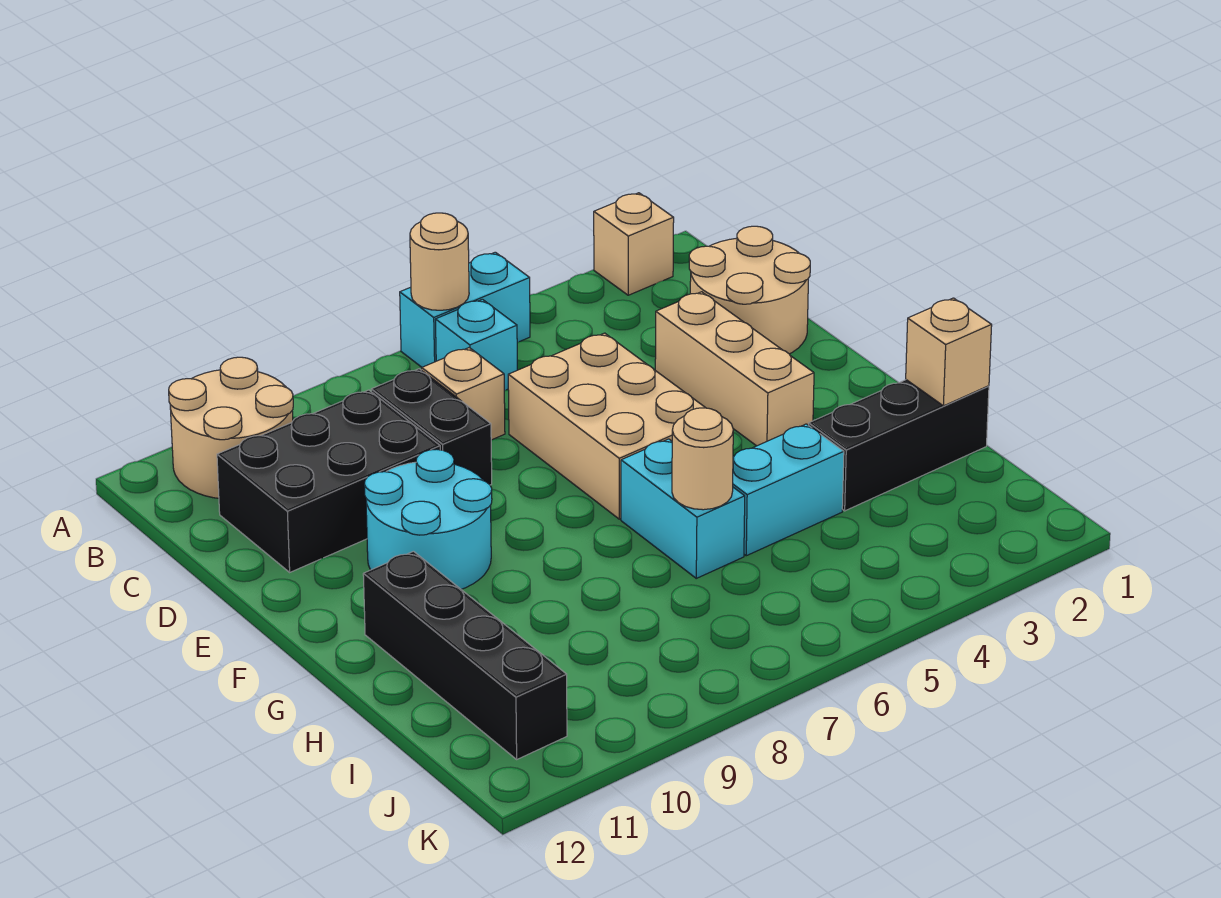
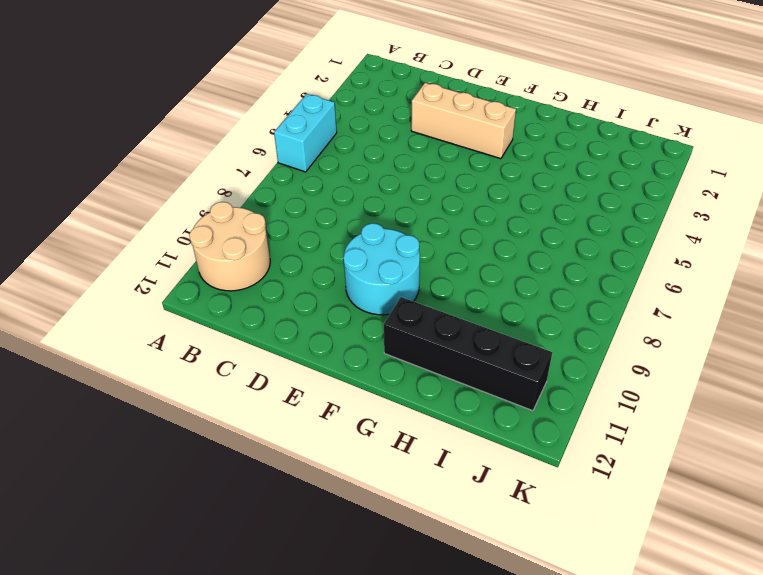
none -> tan brick A2 level 1
none -> cyan brick B6 level 1
none -> tan round brick C1:D2 level 1

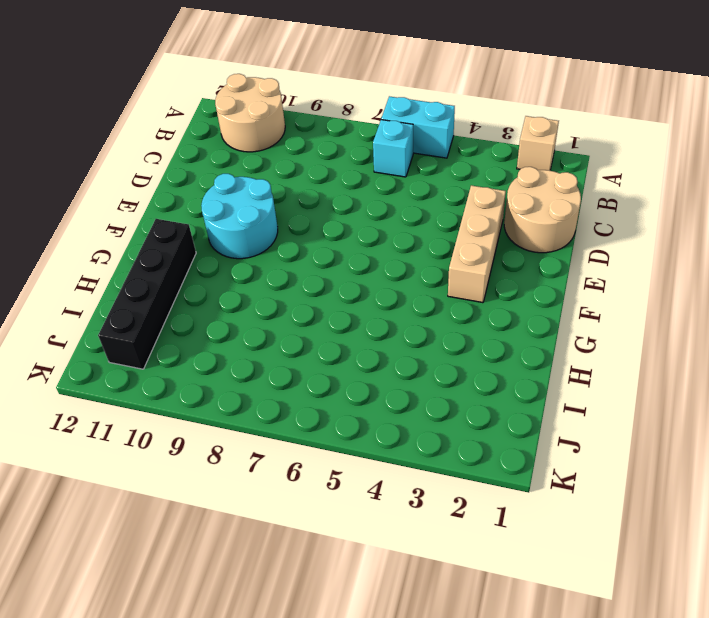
none -> tan brick C7 level 1
none -> black brick C8:D8 level 1
none -> black brick C9:D11 level 1

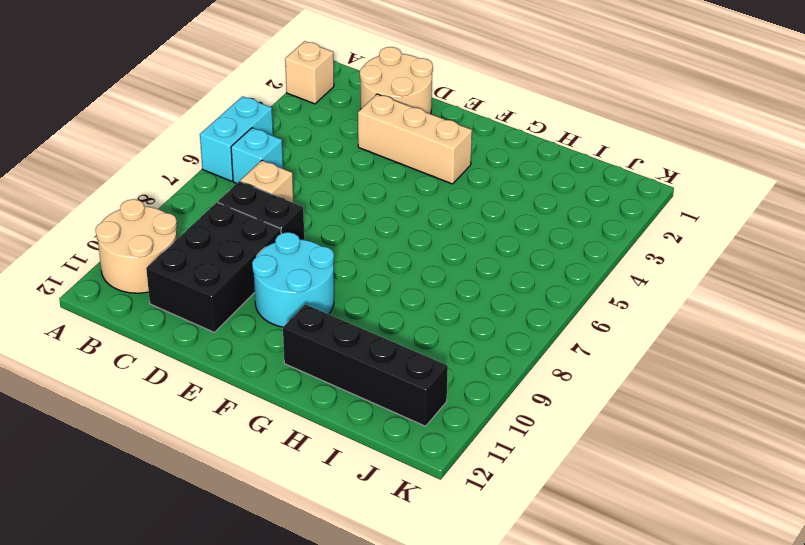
none -> tan brick D5:F6 level 1
none -> cyan brick G6:H6 level 1
none -> black brick H1:H3 level 1

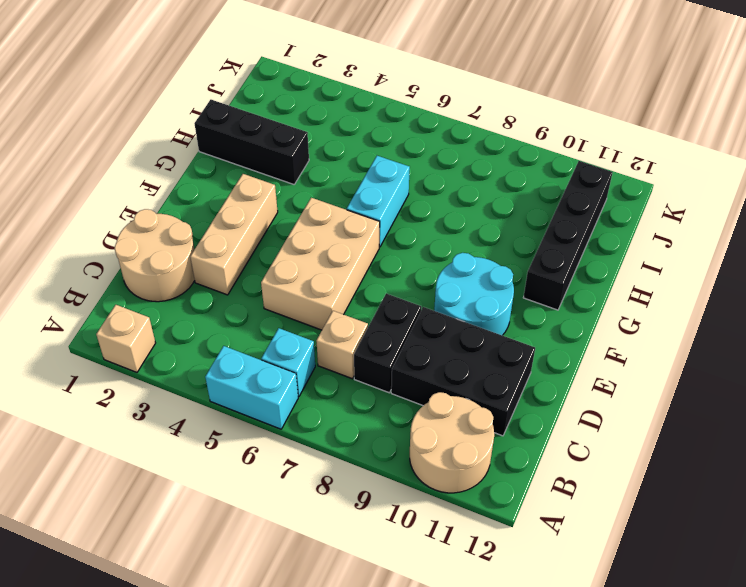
none -> cyan brick H4:H5 level 1
none -> tan round brick A6 level 2
none -> tan brick H1 level 2

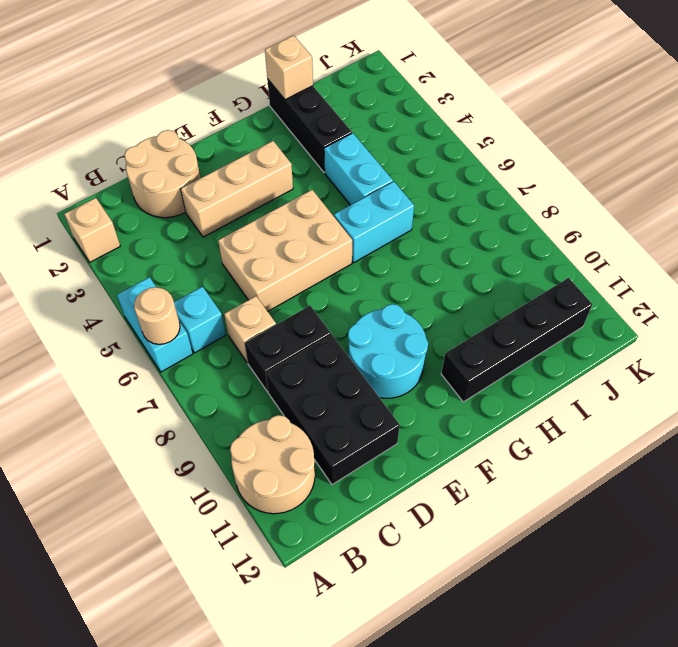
none -> tan round brick H6 level 2

